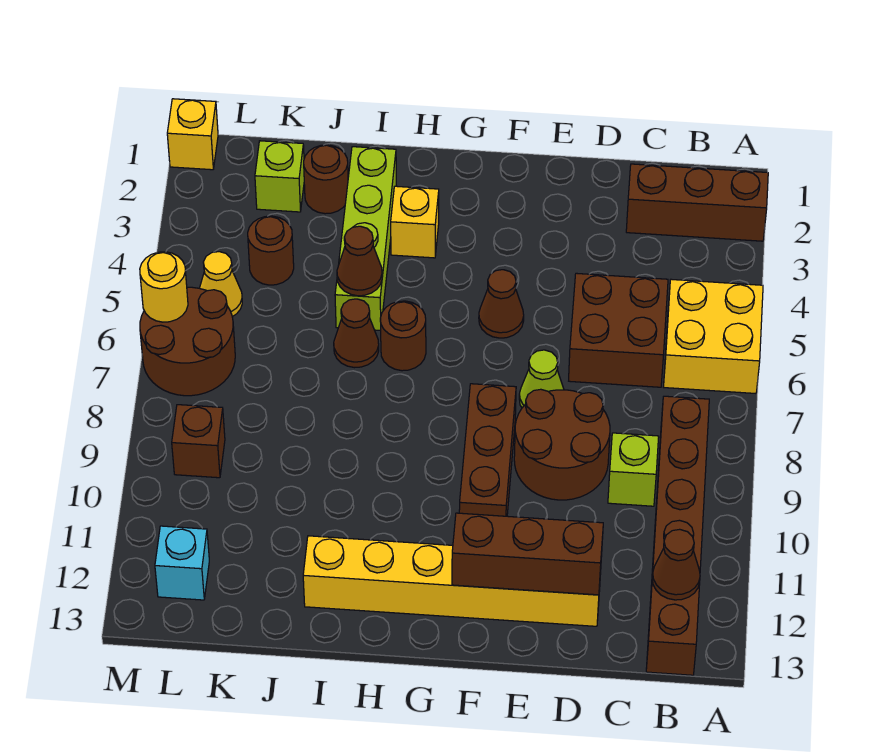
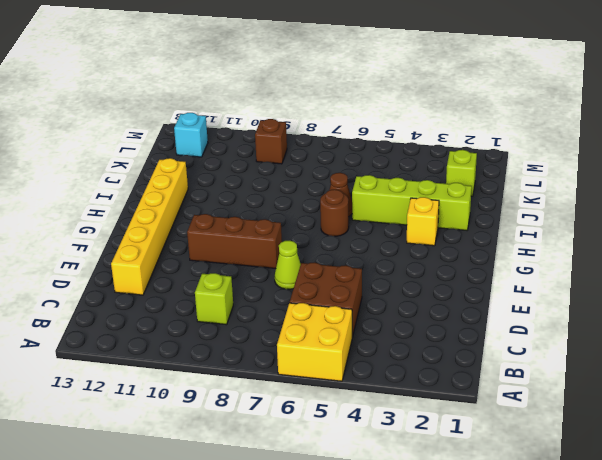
none -> brown brick A2:C2 level 1
none -> brown brick B8:B13 level 1
none -> brown round brick D8:E9 level 1

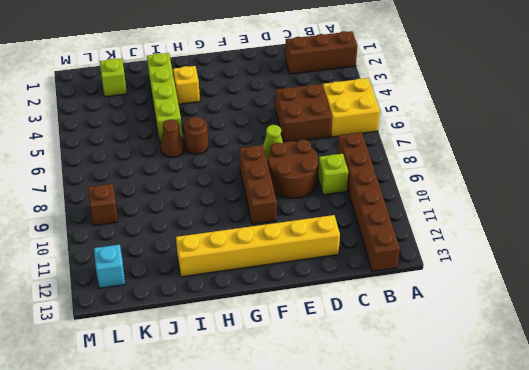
none -> brown cone F5 level 1
none -> brown round brick J2 level 1
none -> brown round brick K4 level 1

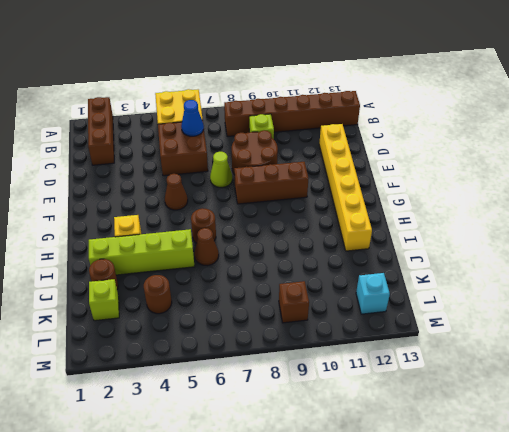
blue cone C6 level 2 -> none
none -> yellow cone L5 level 1
none -> brown round brick L6:M7 level 1
none -> yellow brick M1 level 1

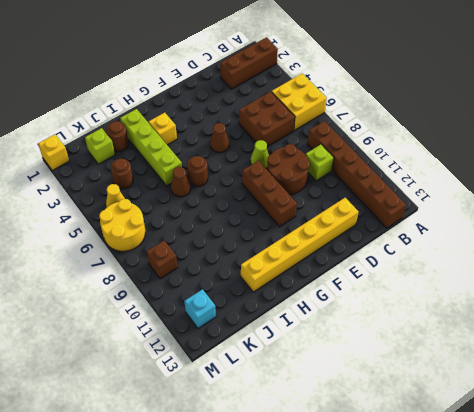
yellow round brick L6:M7 level 1 -> brown round brick L6:M7 level 1
none -> brown cone B12 level 2
none -> brown brick D12:F12 level 2
none -> brown cone I5 level 2

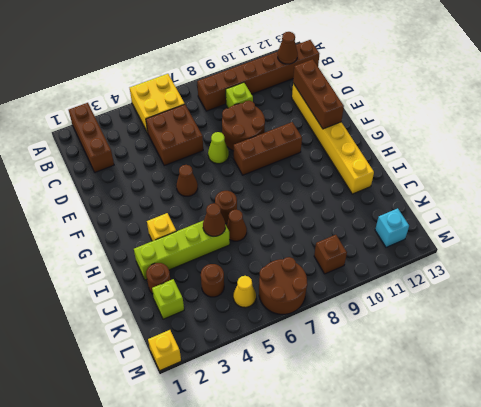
none -> yellow round brick M6 level 2

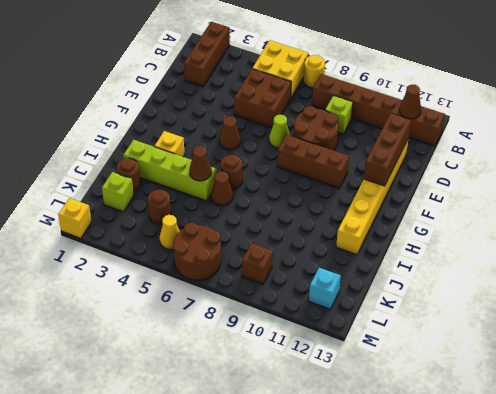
yellow round brick A7 level 1 -> yellow round brick M6 level 2

